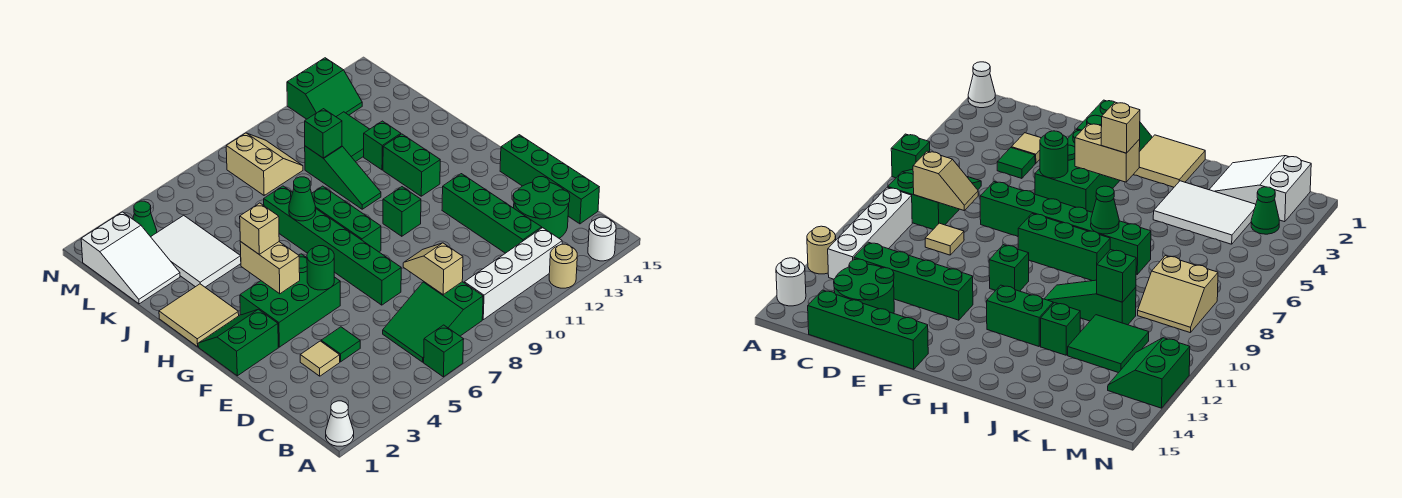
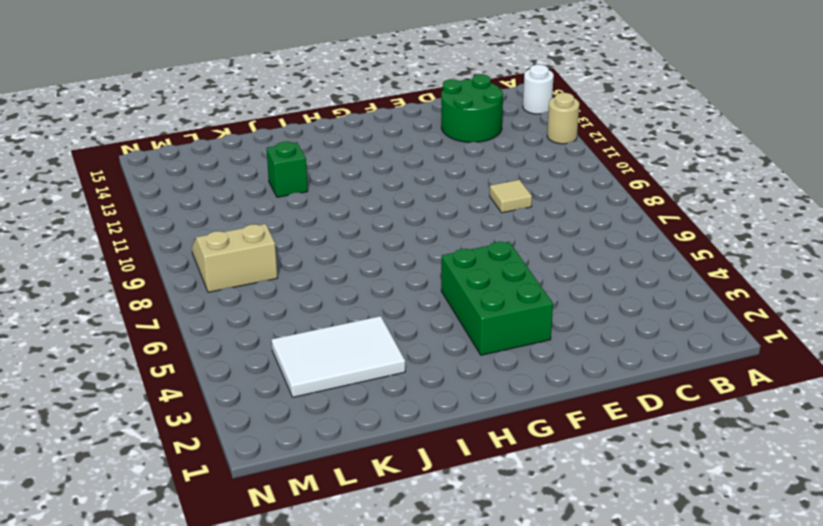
none -> white cone A1 level 1
none -> green brick A6 level 1
none -> green slope B6:C8 level 1 top 8
none -> white brick B9:B12 level 1

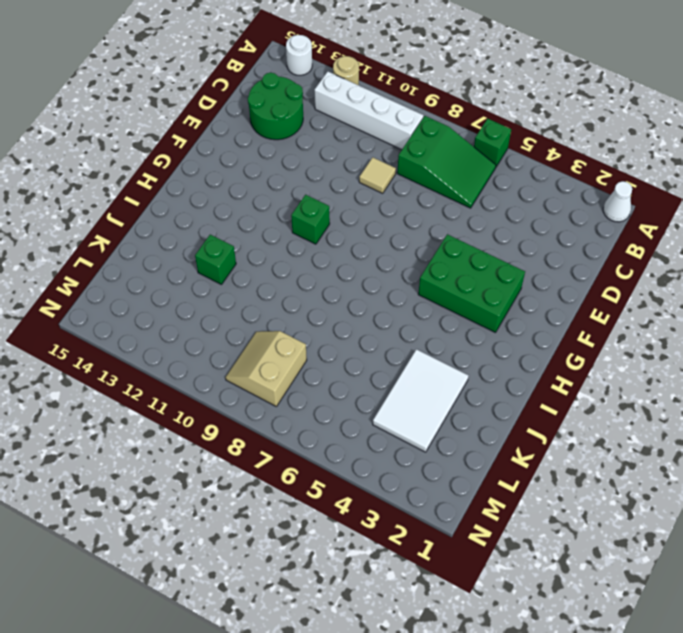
none -> green brick C12:F12 level 1
none -> green brick C15:F15 level 1
none -> tan tile D3 level 1
none -> green tile D4 level 1

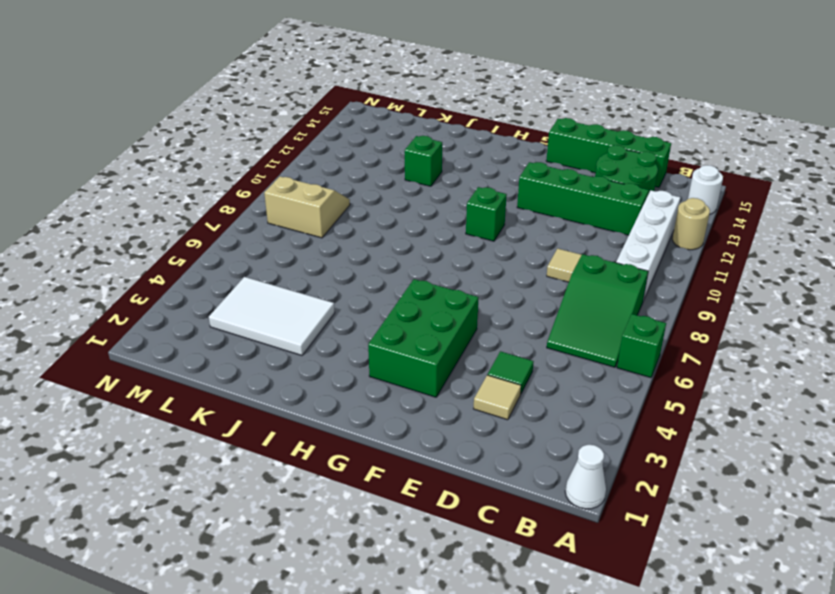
none -> green brick E7:J7 level 1
none -> green slope F1:G2 level 1 top F
none -> green brick G8:I8 level 1
none -> tan tile H1:I2 level 1

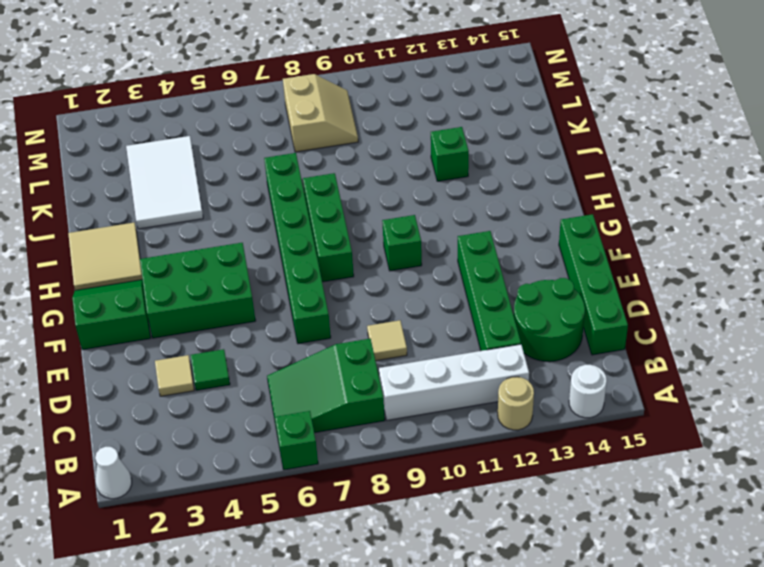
none -> green brick H12:I12 level 1
none -> green slope I10:K10 level 1 top K
none -> white slope K1:M2 level 1 top M
none -> green tile K11:L12 level 1

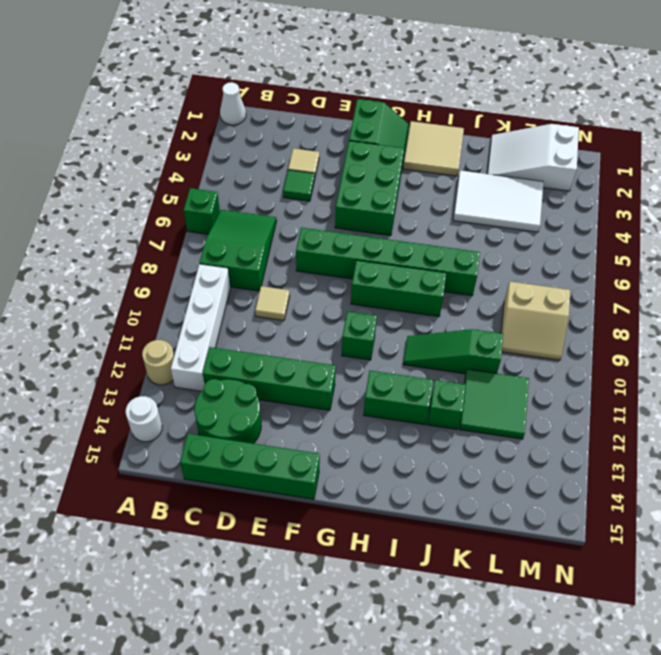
none -> green cone M3 level 1
none -> green slope M12:N13 level 1 top N
none -> tan slope C8:D8 level 2 top C
none -> green round brick F5 level 2

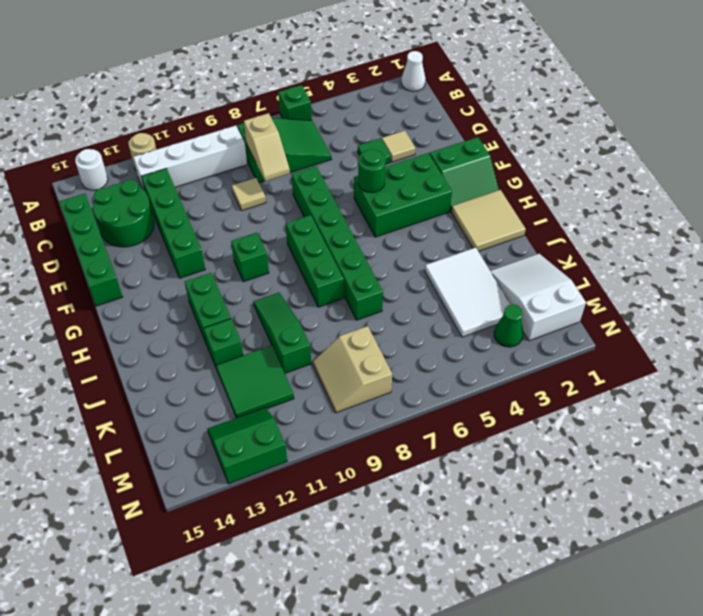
none -> tan brick G4:H4 level 2
none -> green cone I7 level 2
none -> green brick K10 level 2
none -> tan brick H4 level 3

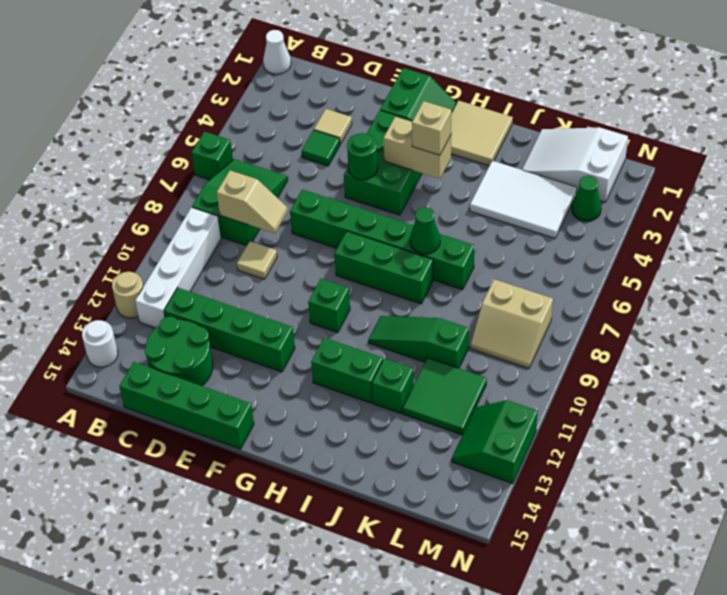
none -> green brick K10 level 2

